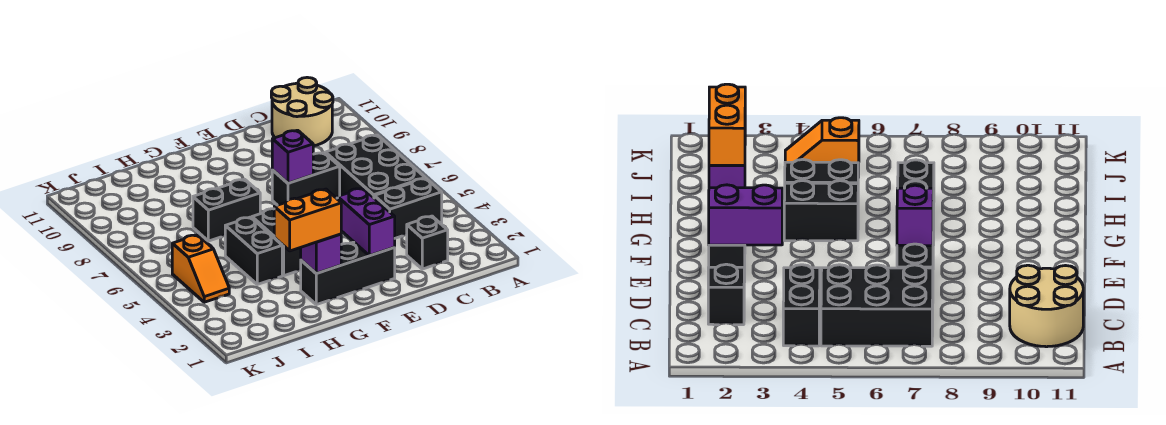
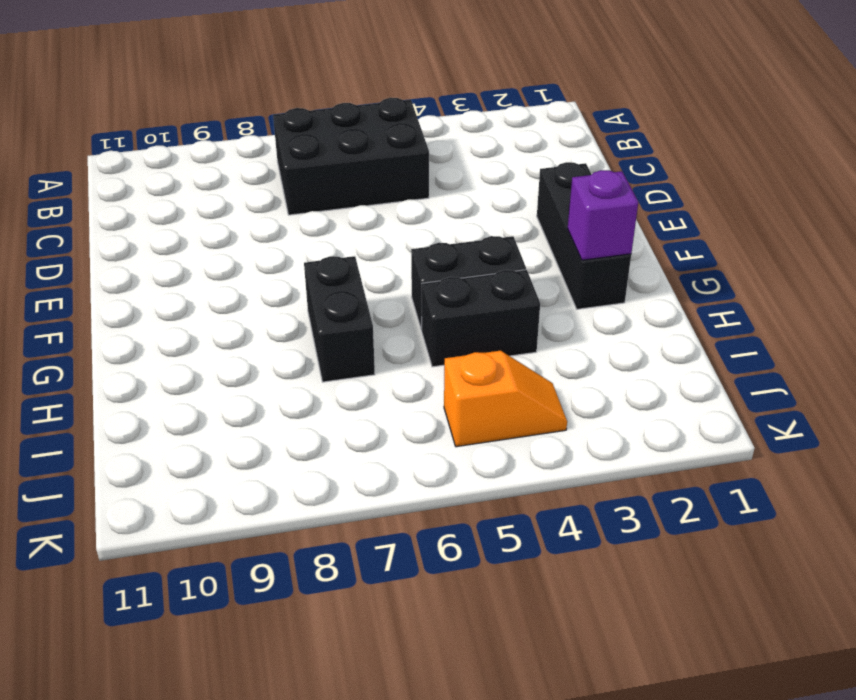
none -> black brick B4:C4 level 1
none -> tan round brick B10:C11 level 1
none -> black brick C2 level 1

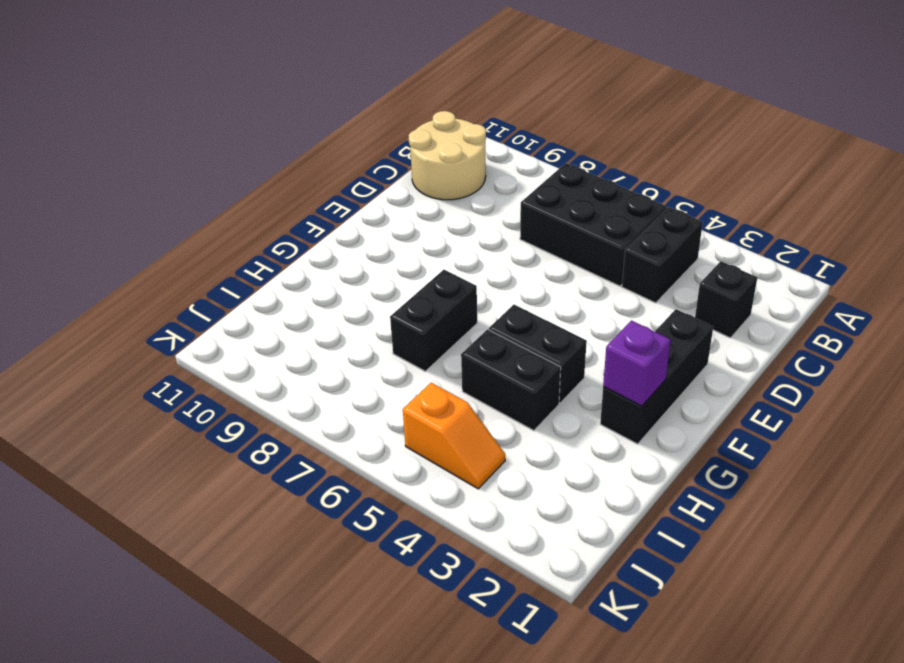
none -> black brick D7:E7 level 1
none -> purple brick E2:E3 level 2
none -> purple brick E7 level 2

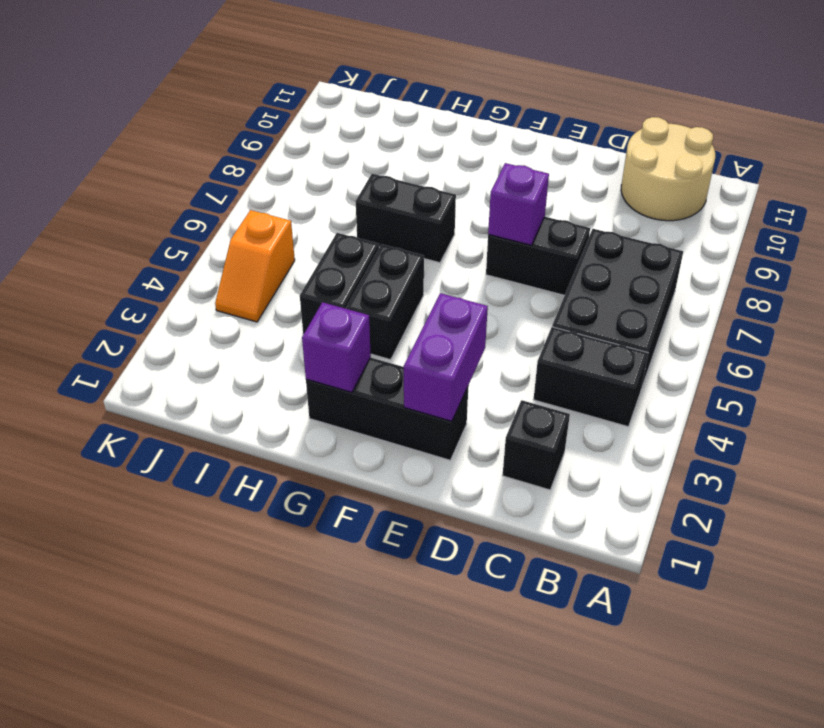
none -> orange brick G2:H2 level 3

